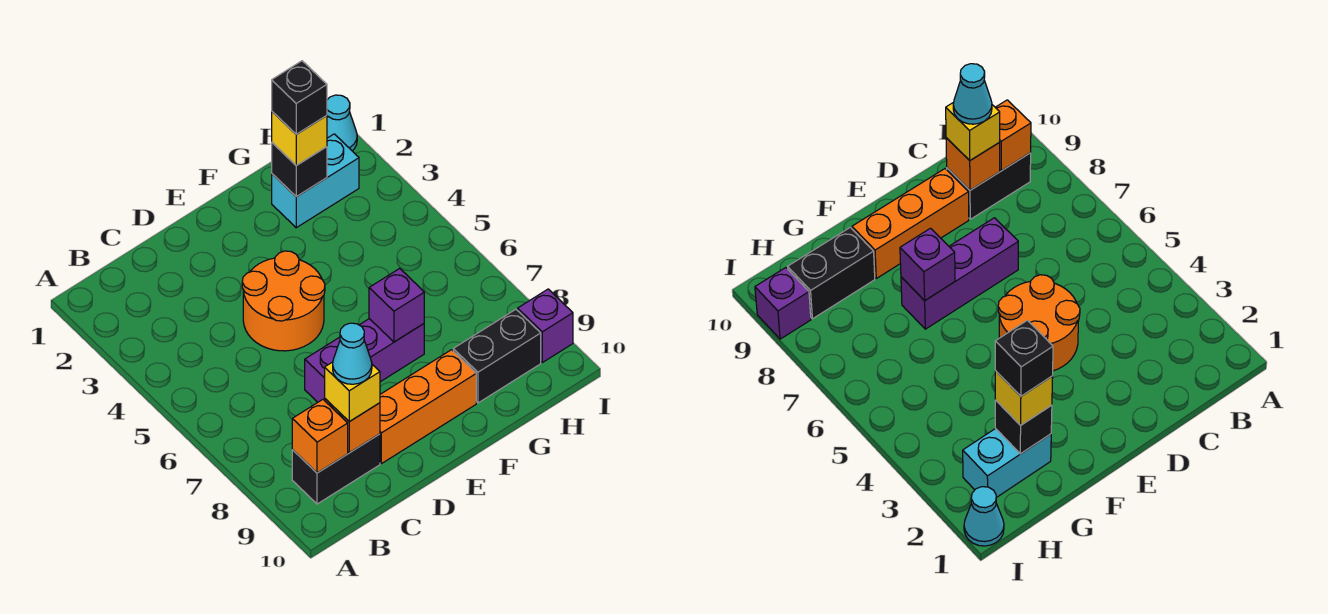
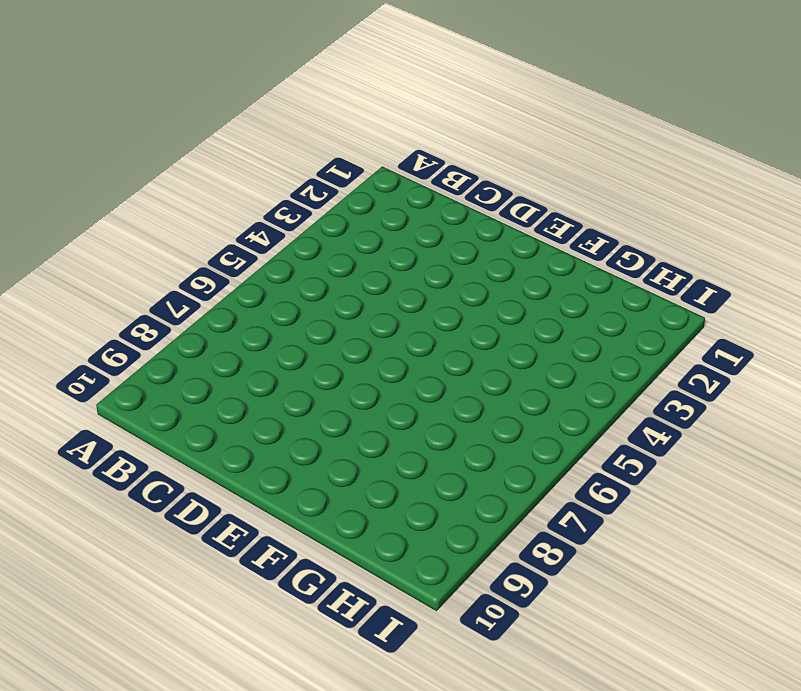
none -> black brick B9:C9 level 1
none -> orange round brick D4:E5 level 1
none -> purple brick D7:F7 level 1

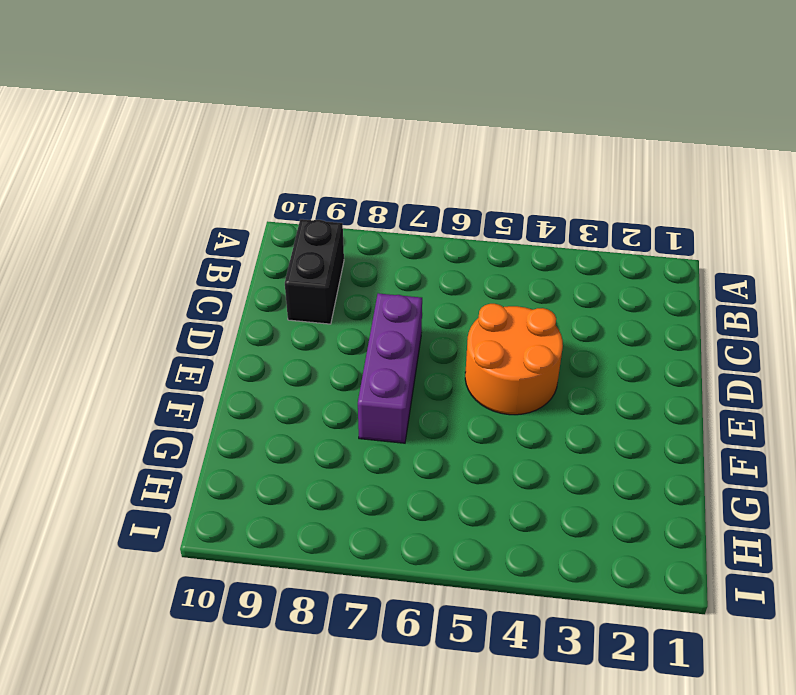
none -> orange brick D9:F9 level 1
none -> cyan brick G2:H2 level 1
none -> black brick G9:H9 level 1

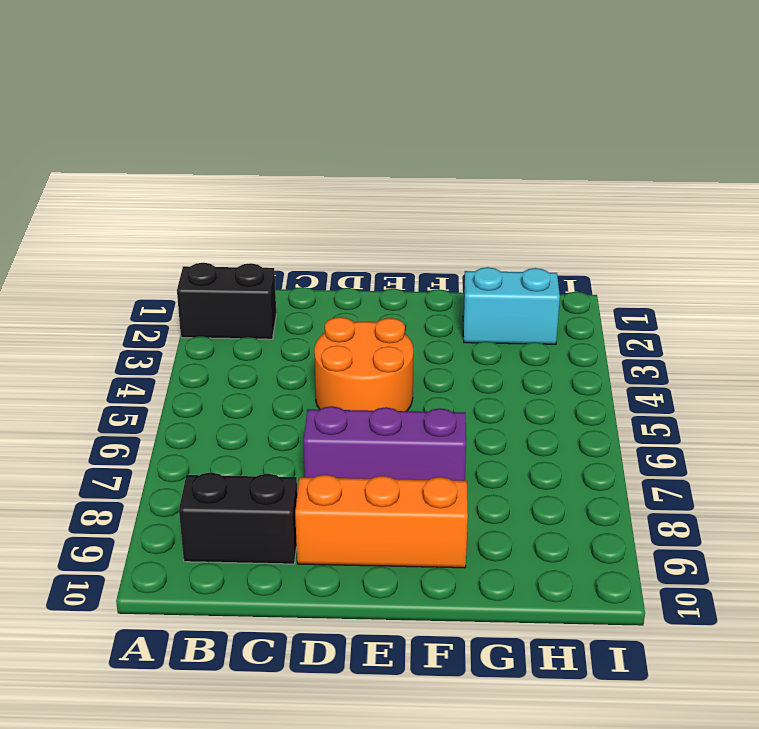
black brick A2:B2 level 1 -> black brick G9:H9 level 1
none -> cyan cone I1 level 1
none -> purple brick I9 level 1
none -> orange brick B9 level 2

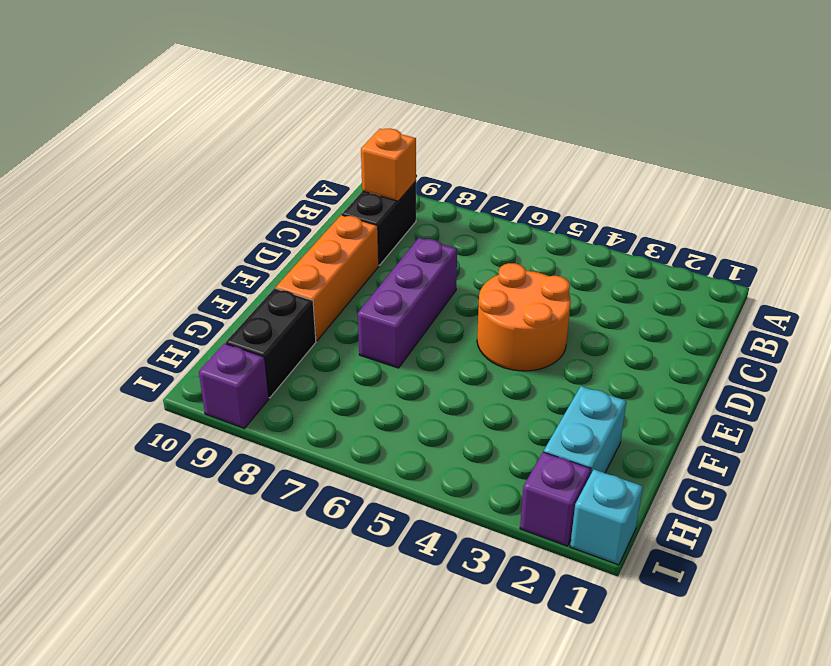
cyan brick I1 level 1 -> cyan cone I1 level 1
purple brick I2 level 1 -> purple brick F7 level 2
none -> orange brick C9 level 2
none -> black brick G2 level 2
none -> yellow brick C9 level 3

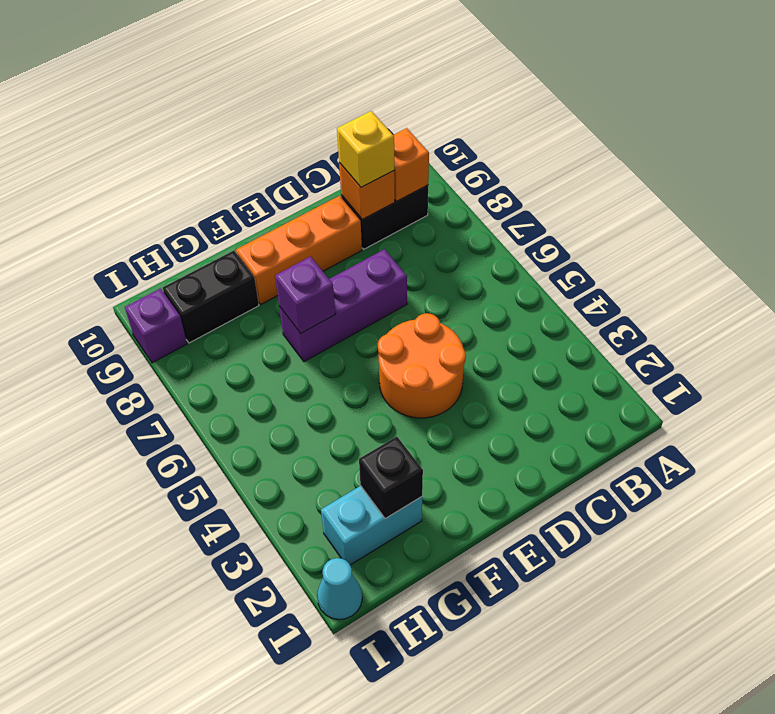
none -> yellow brick G2 level 3
none -> cyan cone C9 level 4
none -> black brick G2 level 4

